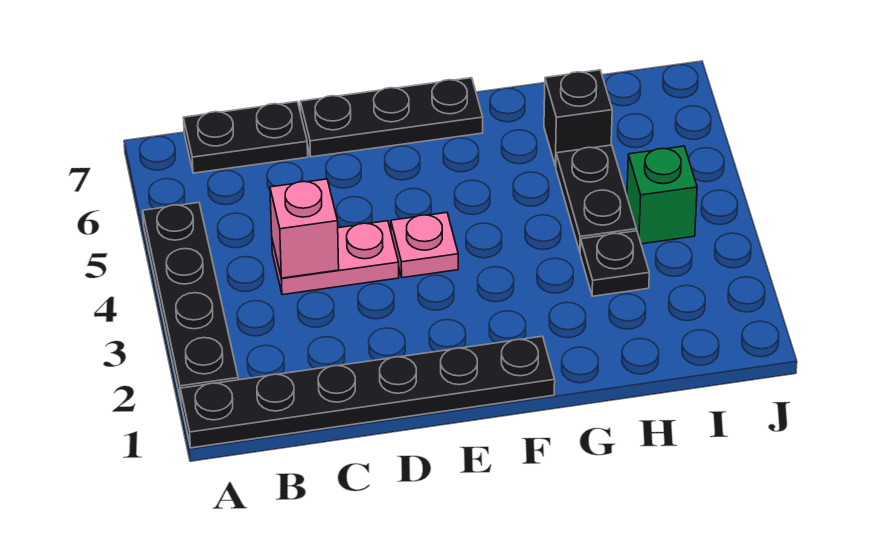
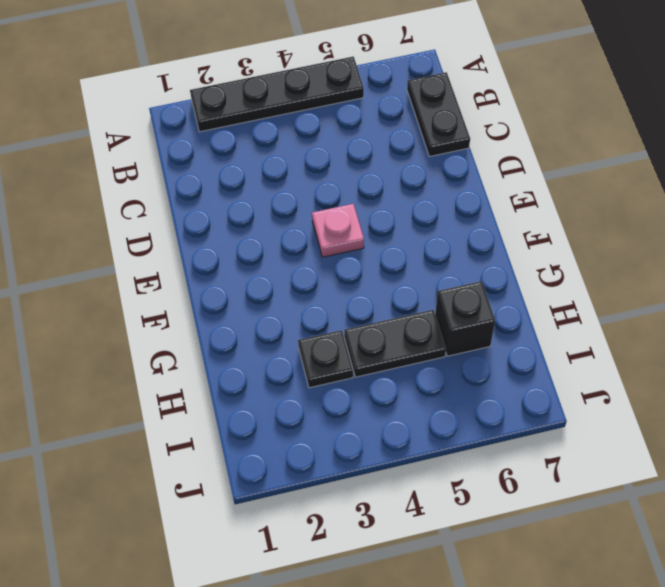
none -> black plate A1:F1 level 1
none -> pink plate C4:D4 level 1

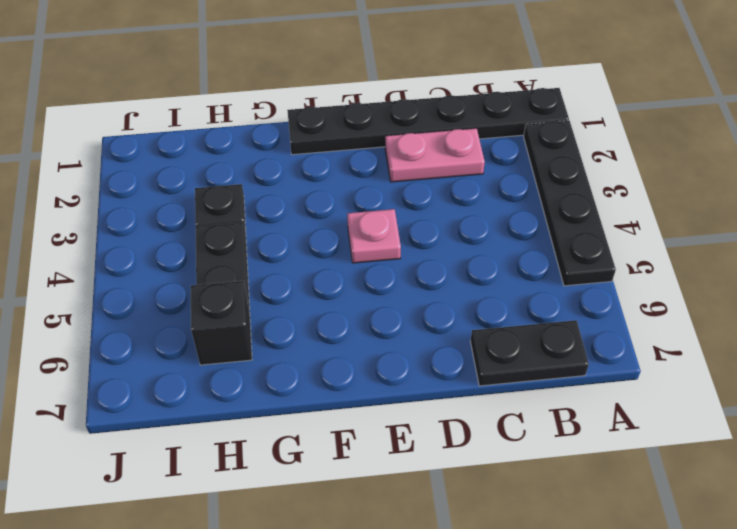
pink plate C2:D2 level 1 -> pink plate C4:D4 level 1
none -> black plate D7:F7 level 1
none -> green brick I4 level 1

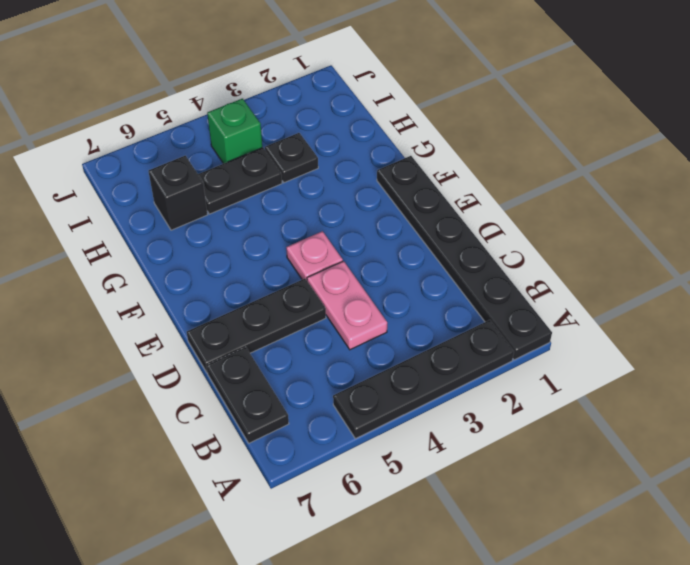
black plate D5:D7 level 1 -> black plate D7:F7 level 1
none -> pink brick C4 level 2

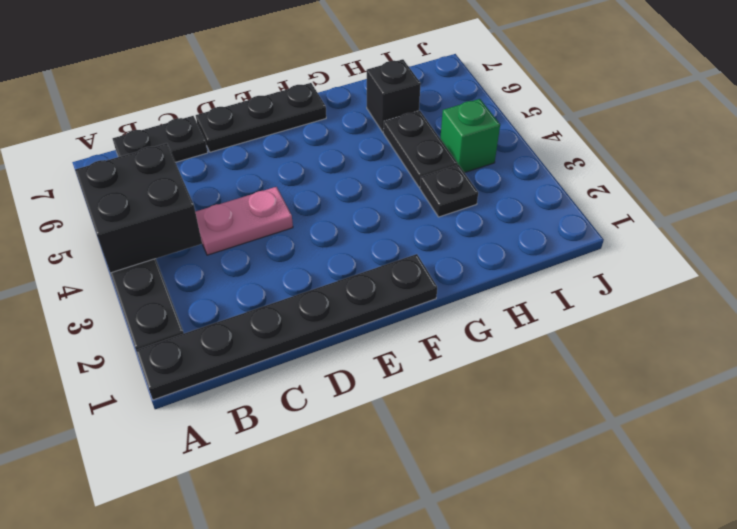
black brick A4:B5 level 2 -> none
none -> pink plate E4 level 1
none -> pink brick C4 level 2

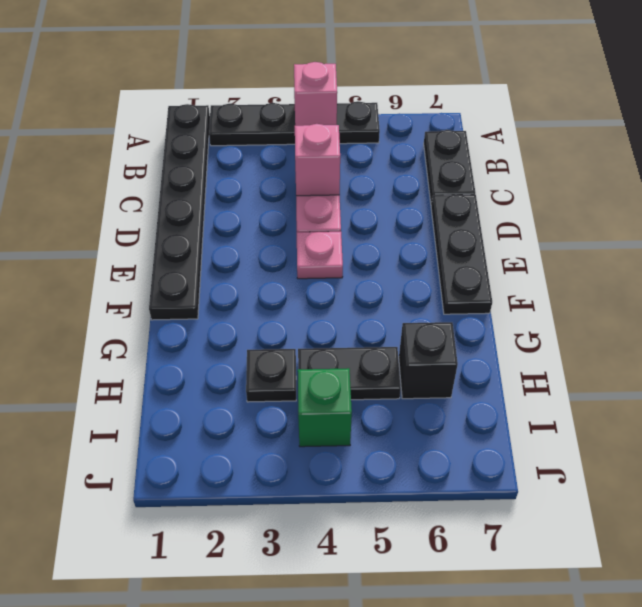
pink brick A4 level 2 -> none

